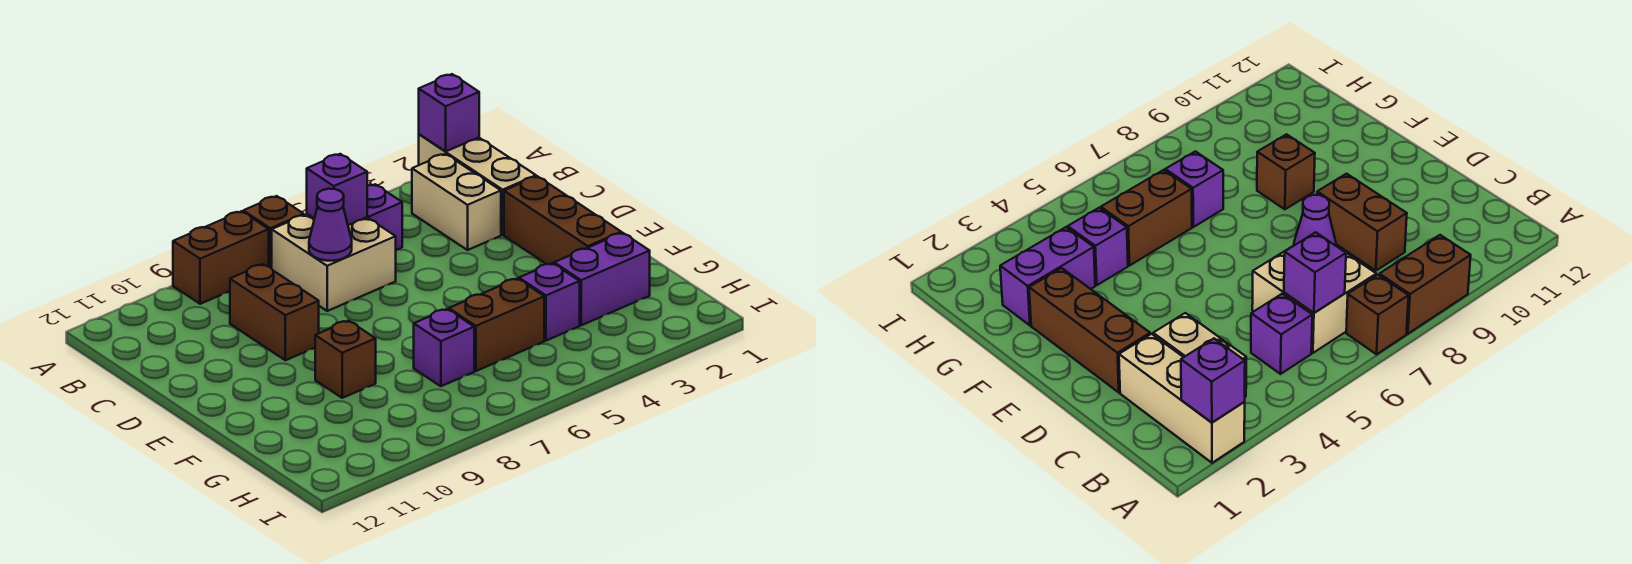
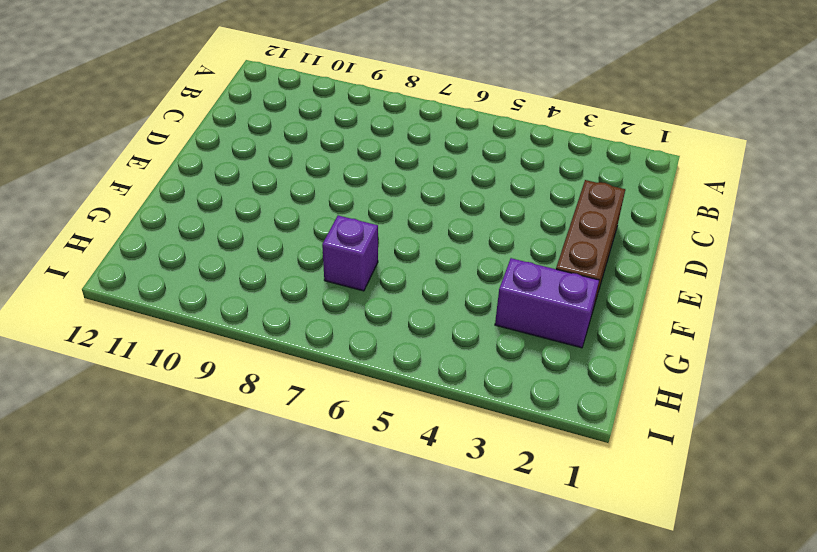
none -> tan brick A2:C2 level 1
none -> brown brick A7 level 1
none -> brown brick A8:A9 level 1

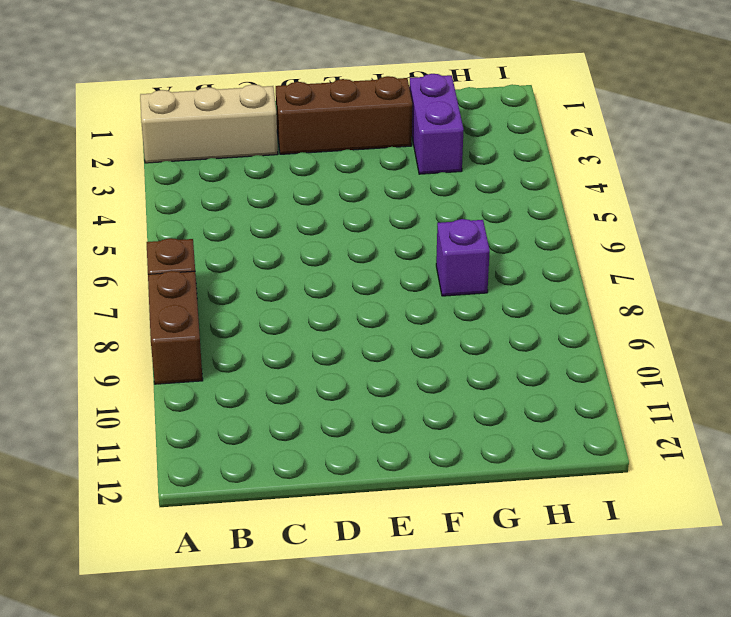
none -> tan brick B3:C3 level 1
none -> purple brick B5 level 1
none -> tan brick B6:C7 level 1

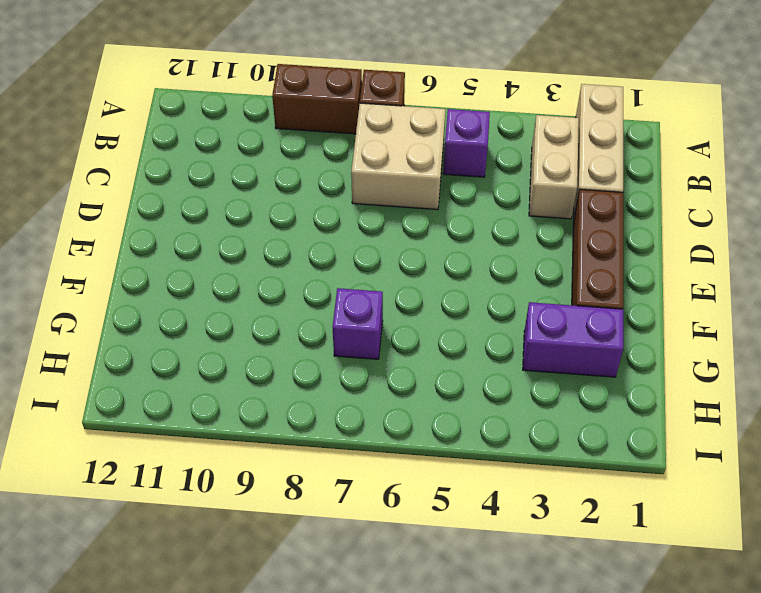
none -> brown brick C9:D9 level 1
none -> brown brick F9 level 1
none -> purple brick G4 level 1

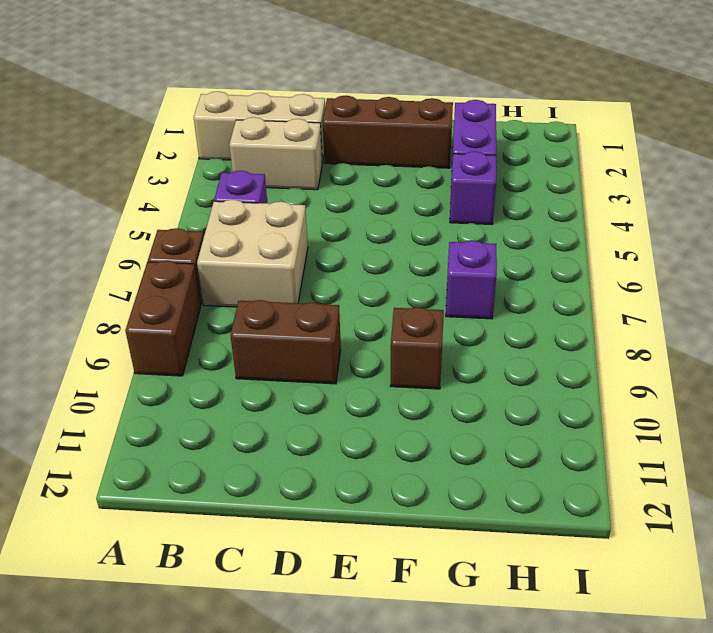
none -> brown brick G5:G6 level 1
none -> purple brick A2 level 2
none -> purple brick B6 level 2

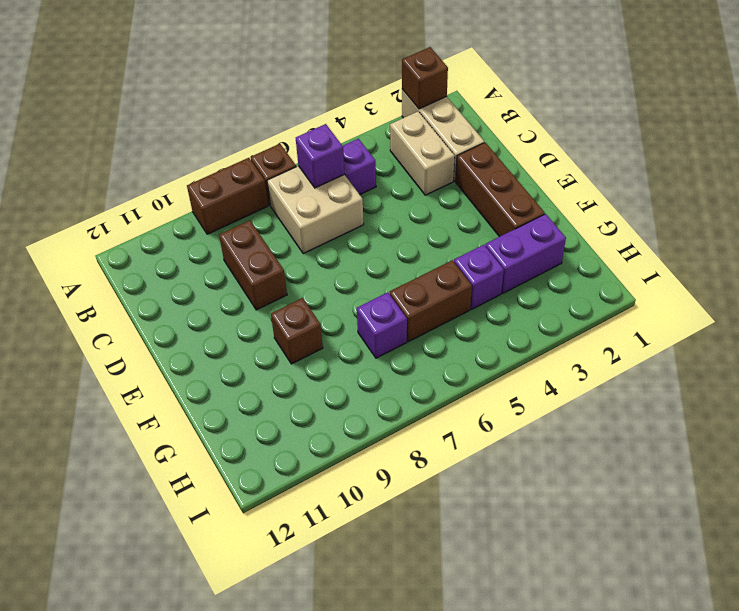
brown brick A2 level 2 -> purple brick A2 level 2
none -> purple cone C7 level 2

